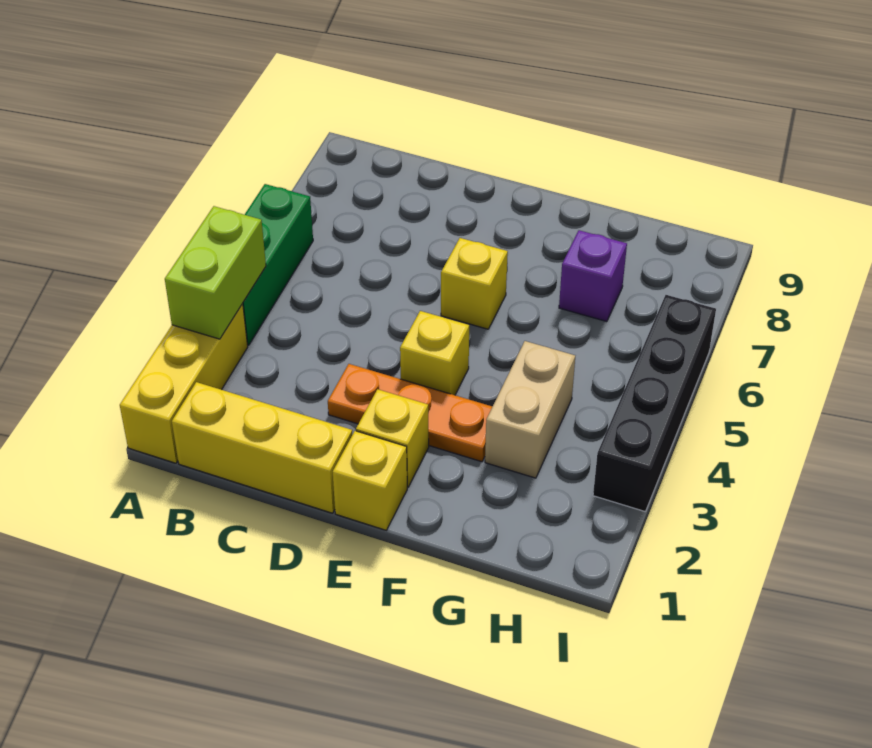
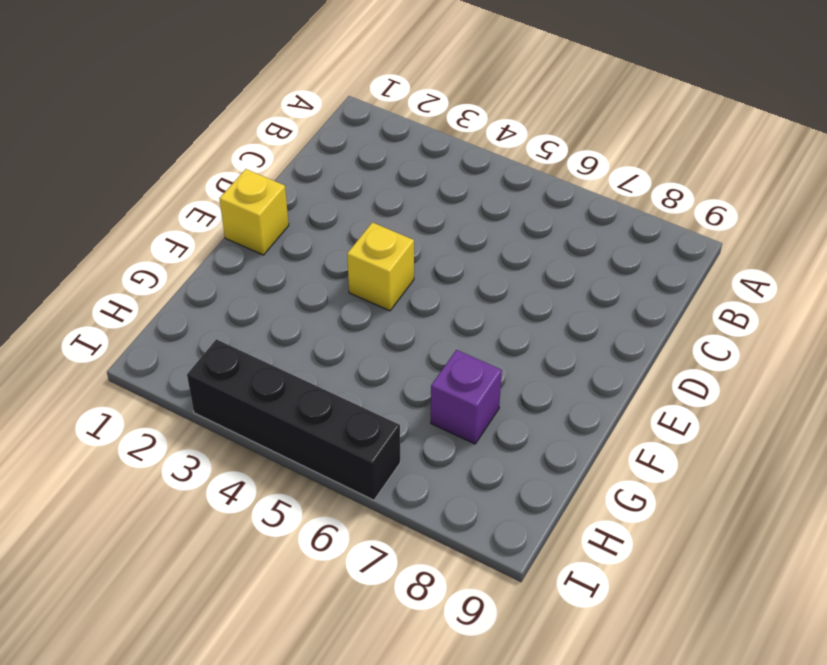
none -> yellow brick A1:A3 level 1
none -> green brick A4:A6 level 1
none -> yellow brick B1:D1 level 1

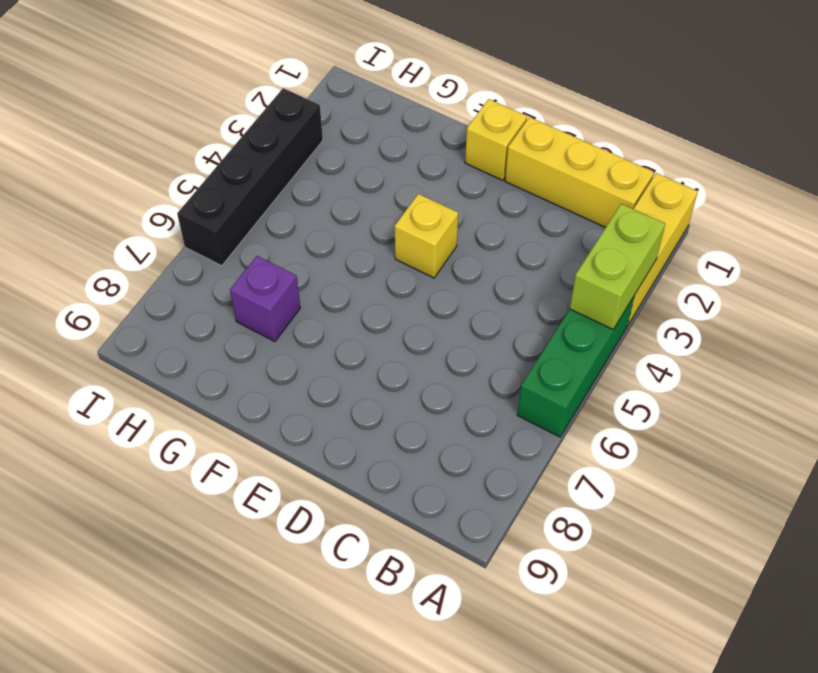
none -> orange plate D3:F3 level 1
none -> yellow brick E2 level 1
none -> yellow brick E6 level 1

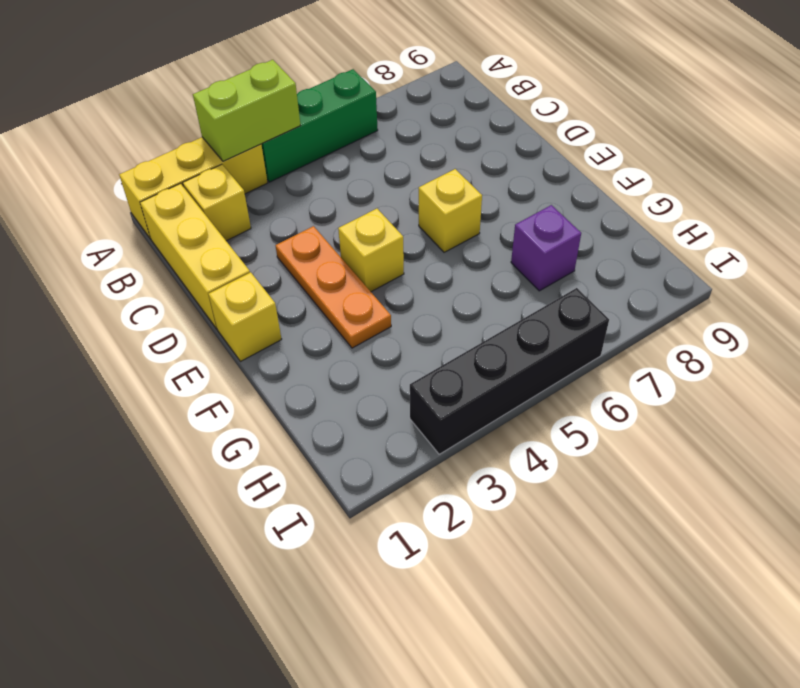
yellow brick B2 level 1 -> yellow brick E2 level 1
none -> tan brick G3:G4 level 1

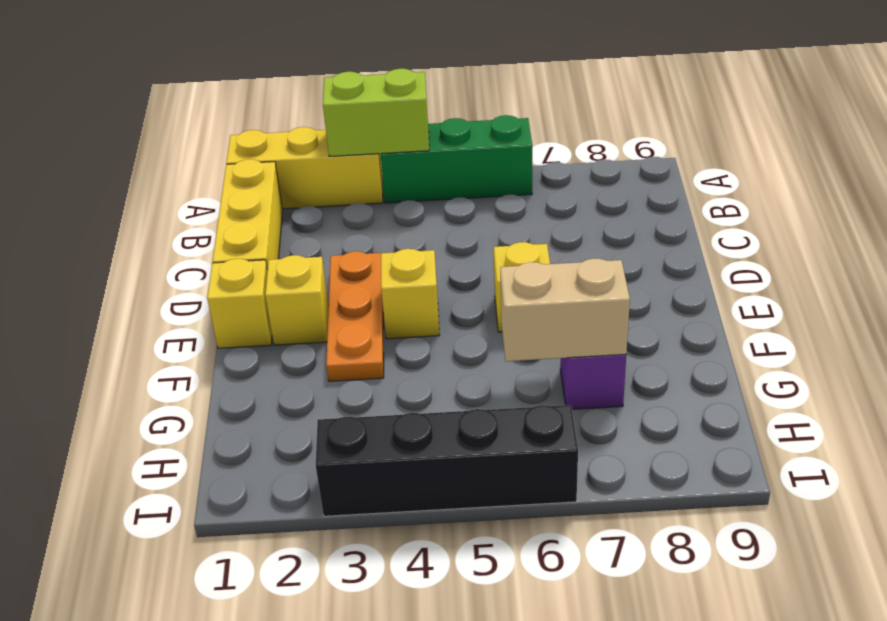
tan brick G6:G7 level 2 -> tan brick G3:G4 level 1

